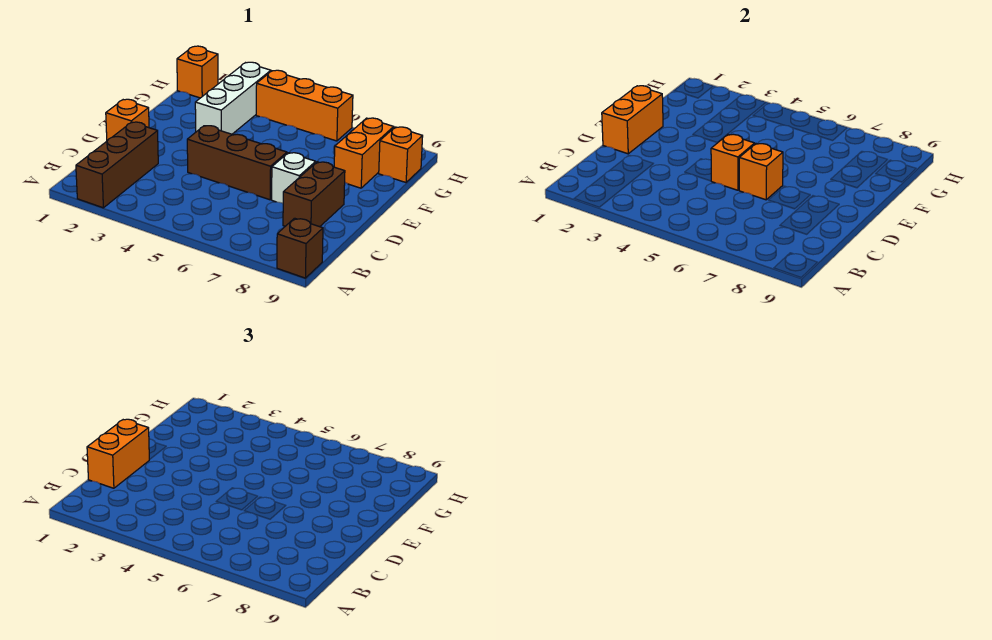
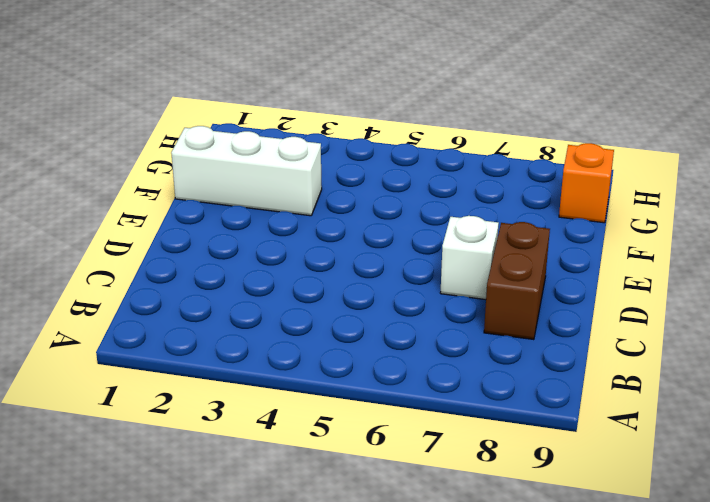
white brick F1:F3 level 1 -> white brick F3:H3 level 1
none -> brown brick A2:C2 level 1
none -> brown brick A9 level 1
none -> orange brick D1 level 1

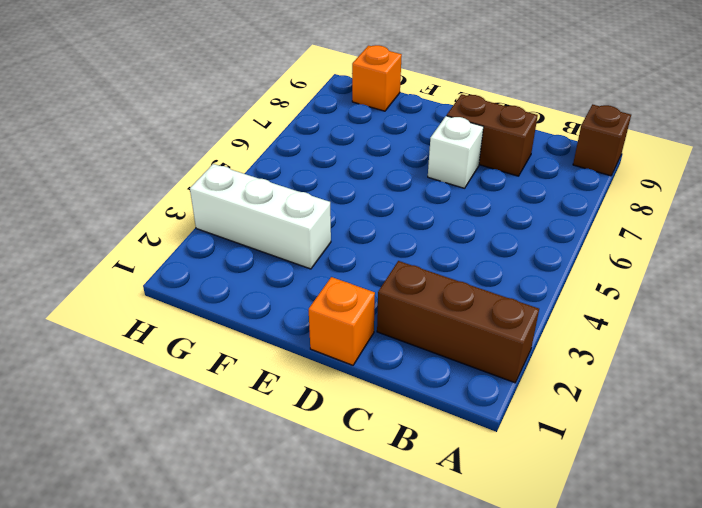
none -> brown brick D4:D6 level 1
none -> orange brick F8:G8 level 1
none -> orange brick H1 level 1

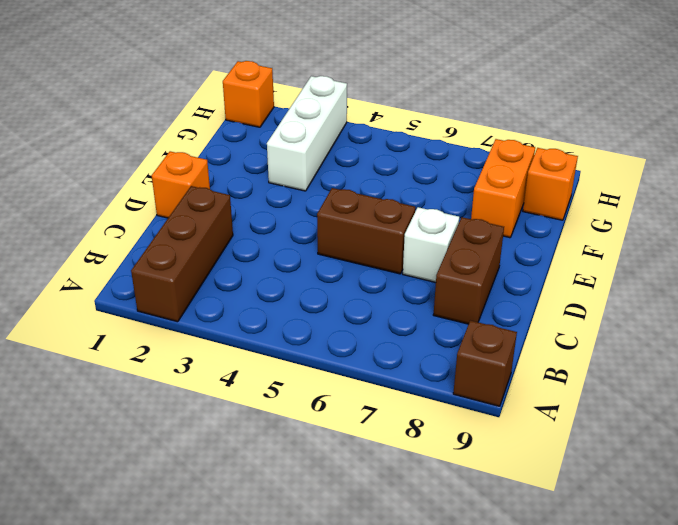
brown brick D5:D6 level 1 -> brown brick D4:D6 level 1
none -> orange brick H4:H6 level 1
none -> orange brick D1:E1 level 2
none -> orange brick D5 level 2

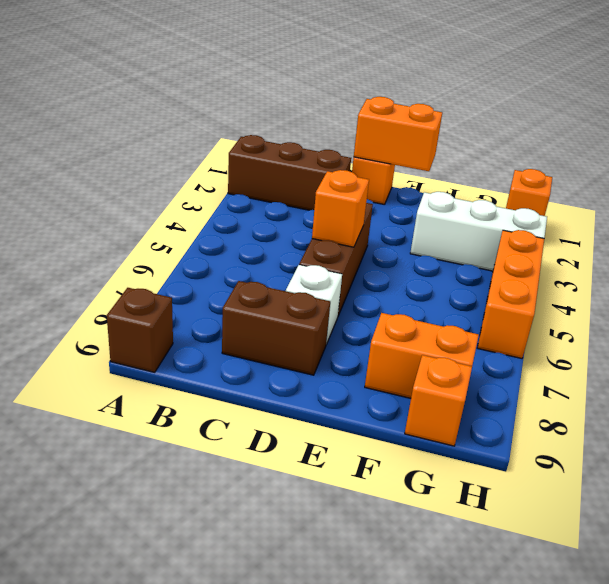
none -> orange brick D6 level 2
none -> orange brick C1:D1 level 3

